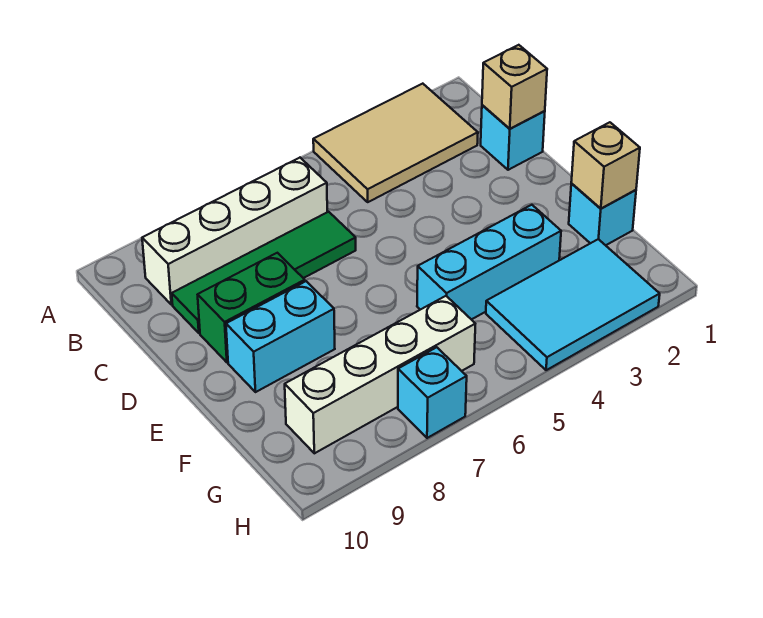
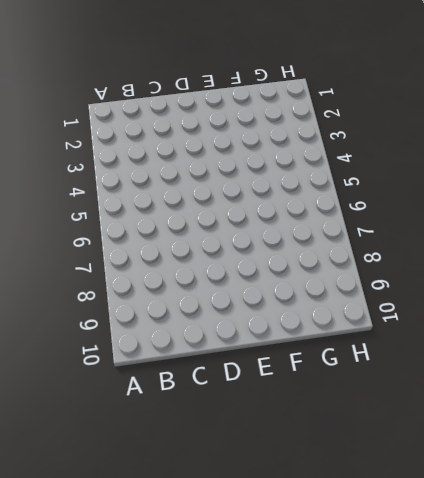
none -> tan tile A2:B4 level 1
none -> white brick B6:B9 level 1
none -> cyan brick C1 level 1

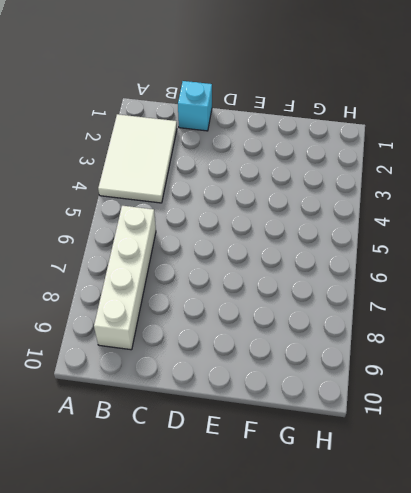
white tile A2:B4 level 1 -> tan tile A2:B4 level 1
none -> green tile C6:C9 level 1
none -> green brick D8:D9 level 1
none -> cyan brick E8:E9 level 1

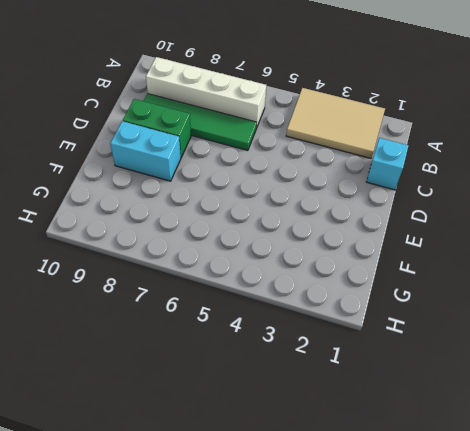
none -> cyan brick F1 level 1
none -> cyan brick F3:F5 level 1
none -> cyan tile G2:H4 level 1

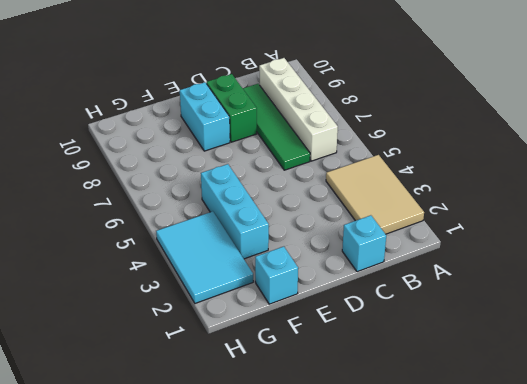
none -> white brick G6:G9 level 1
none -> cyan brick H7 level 1
none -> tan brick C1 level 2

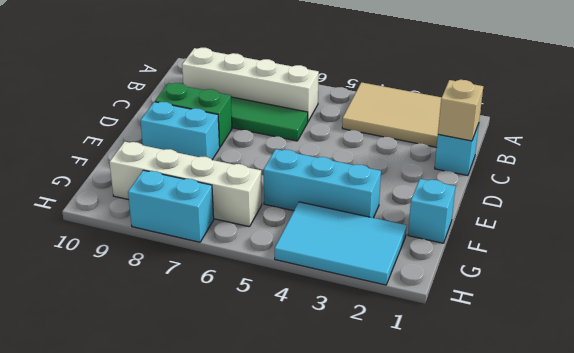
cyan brick H7:H8 level 1 -> cyan brick H7 level 1
none -> tan brick F1 level 2

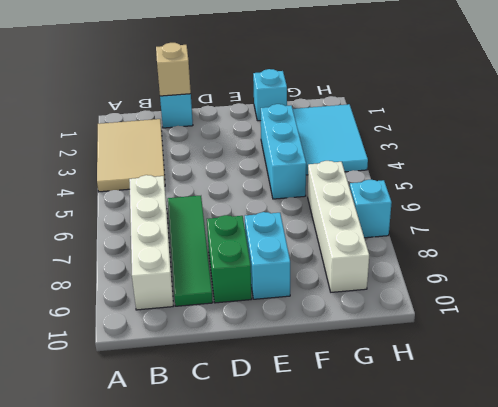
none -> tan brick F1 level 2

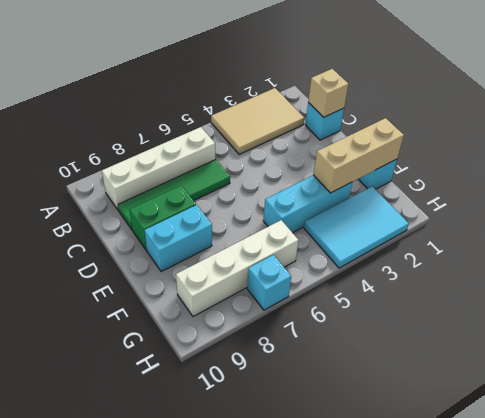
tan brick F1:F3 level 2 -> tan brick F1 level 2

